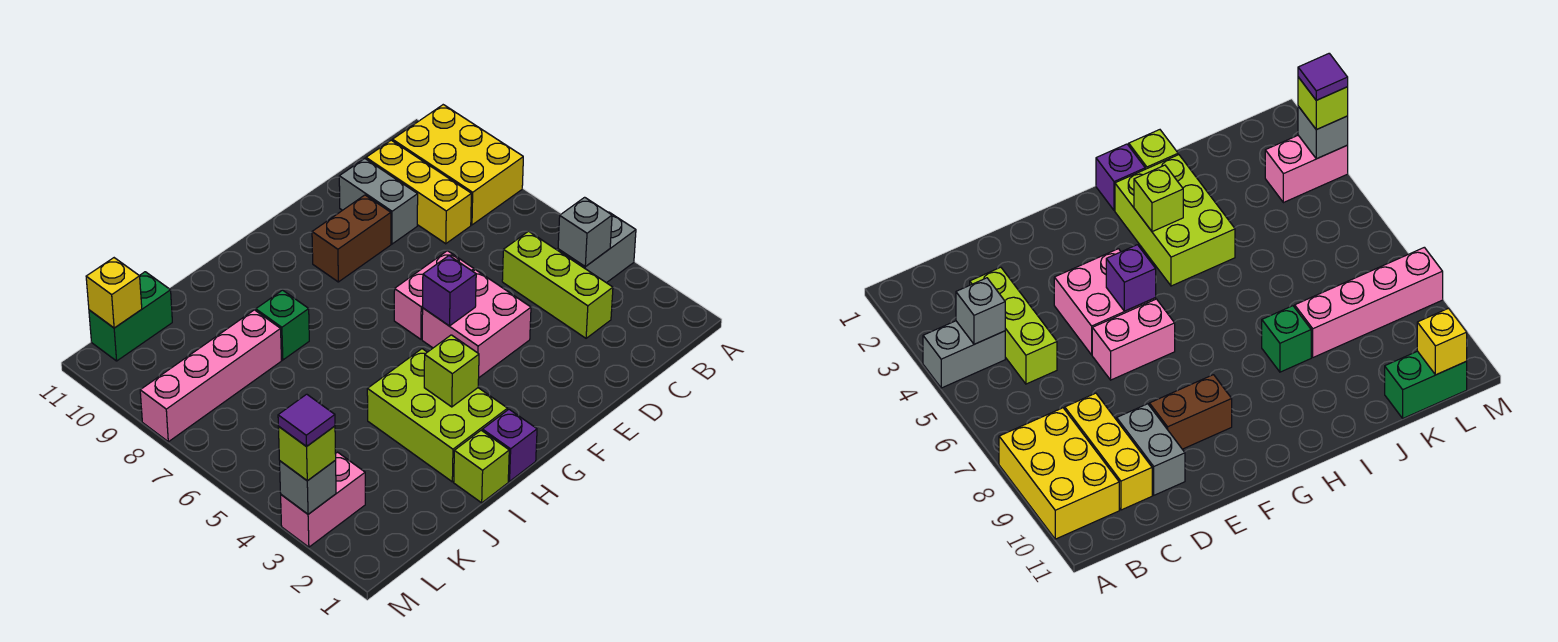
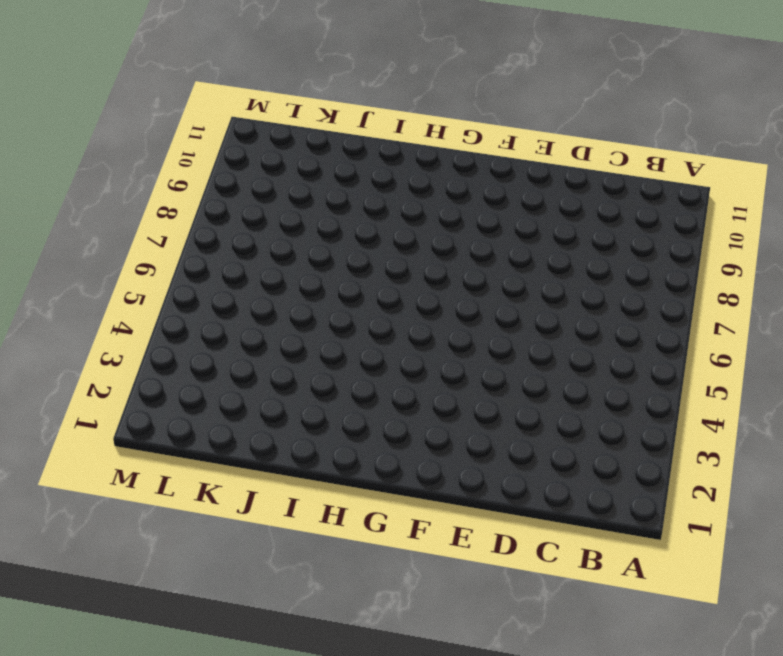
none -> grey brick A4:B4 level 1
none -> yellow brick A8:B10 level 1
none -> lime brick C3:C5 level 1

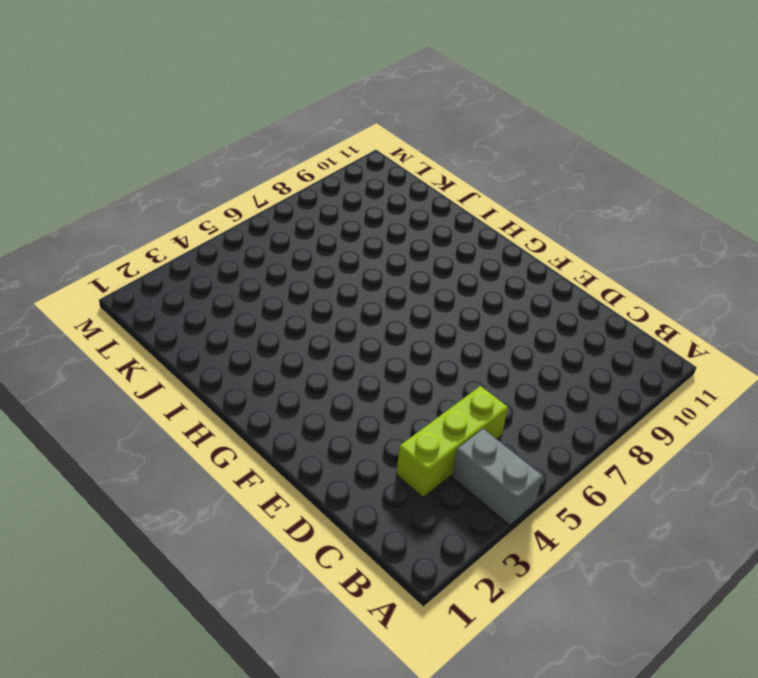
none -> yellow brick A8:B10 level 1
none -> yellow brick C8:C10 level 1
none -> grey brick D9:D10 level 1

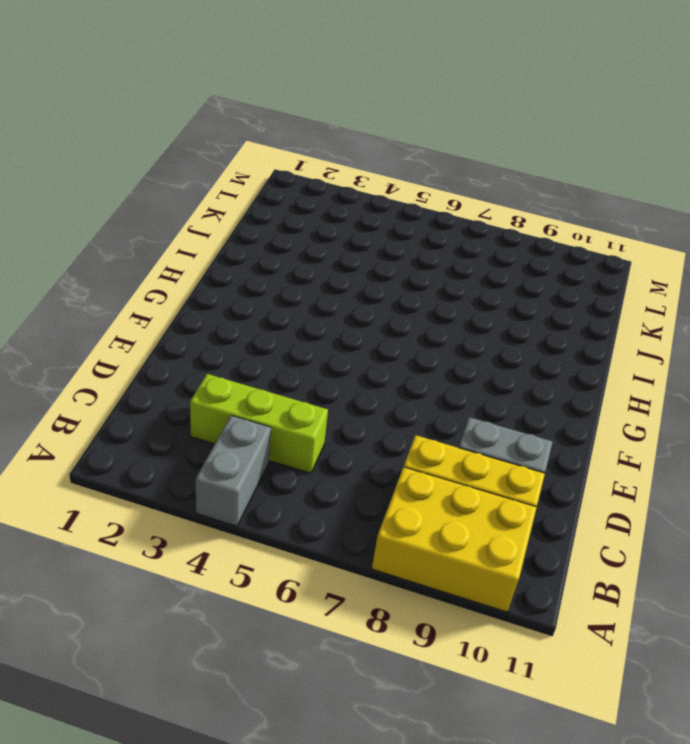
none -> pink brick E4:F5 level 1
none -> pink brick E6:F6 level 1
none -> brown brick E9:F9 level 1

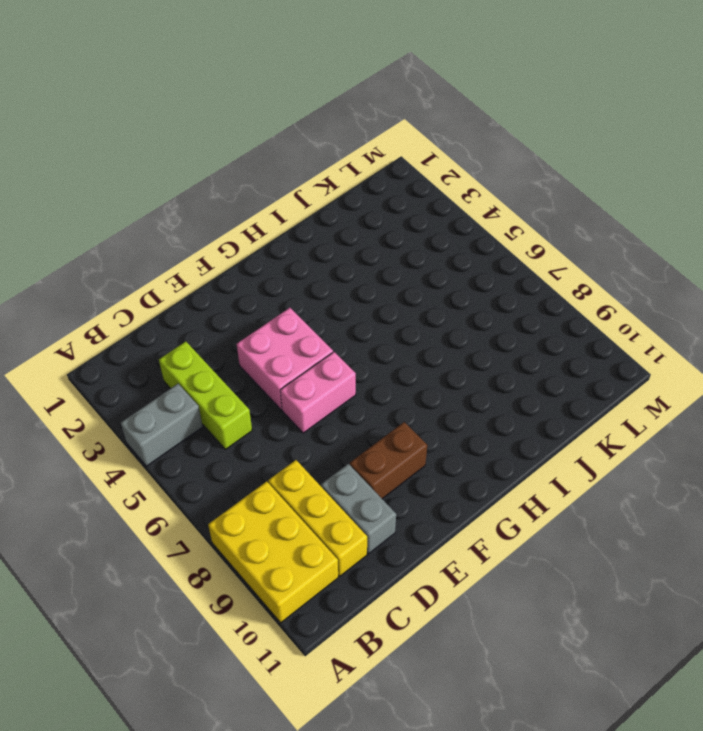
none -> purple brick H1 level 1
none -> lime brick H2:I4 level 1
none -> lime brick I1 level 1

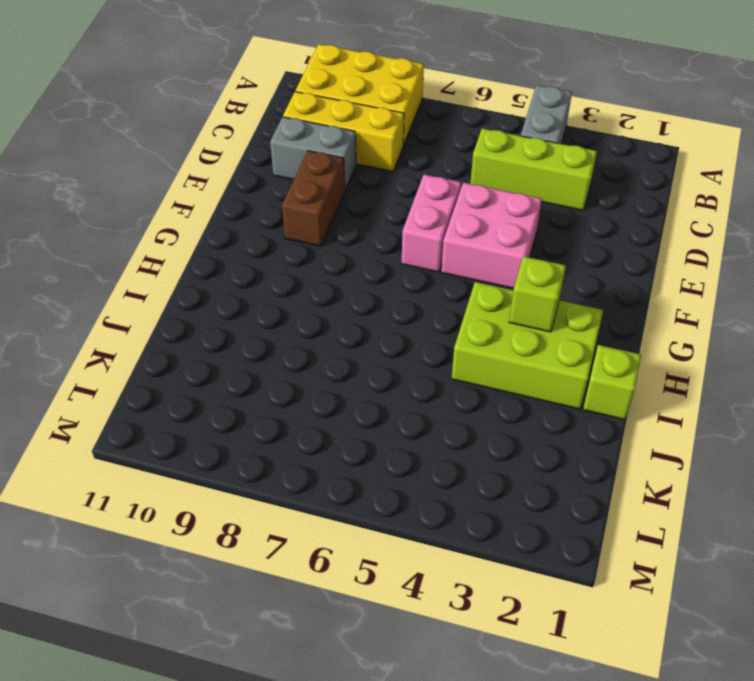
none -> purple brick H1 level 1
none -> green brick I8 level 1
none -> pink brick J8:M8 level 1

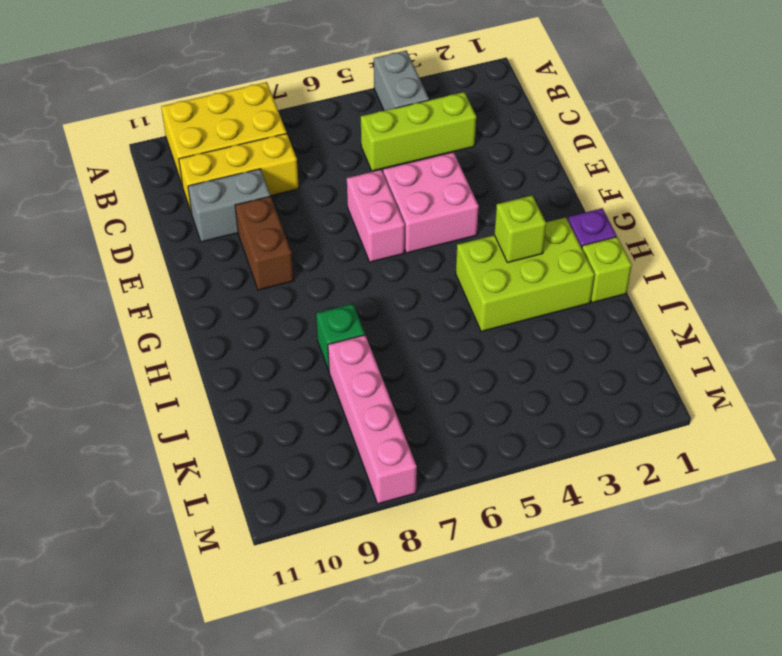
none -> green brick K11:L11 level 1
none -> pink brick L3:M3 level 1
none -> grey brick B4 level 2

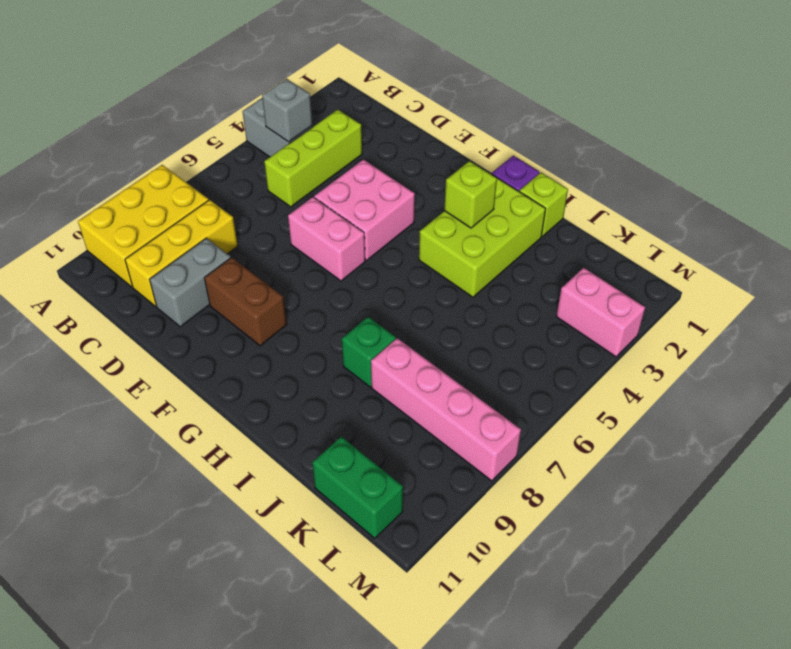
none -> purple brick F5 level 2
none -> yellow brick L11 level 2
none -> grey brick M3 level 2

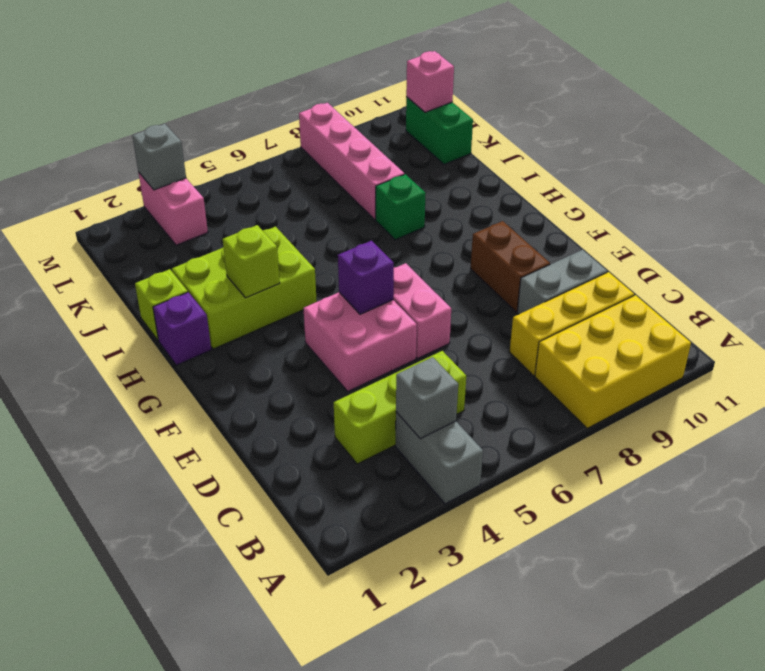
pink brick L11 level 2 -> yellow brick L11 level 2
none -> lime brick M3 level 3
none -> purple tile M3 level 4

